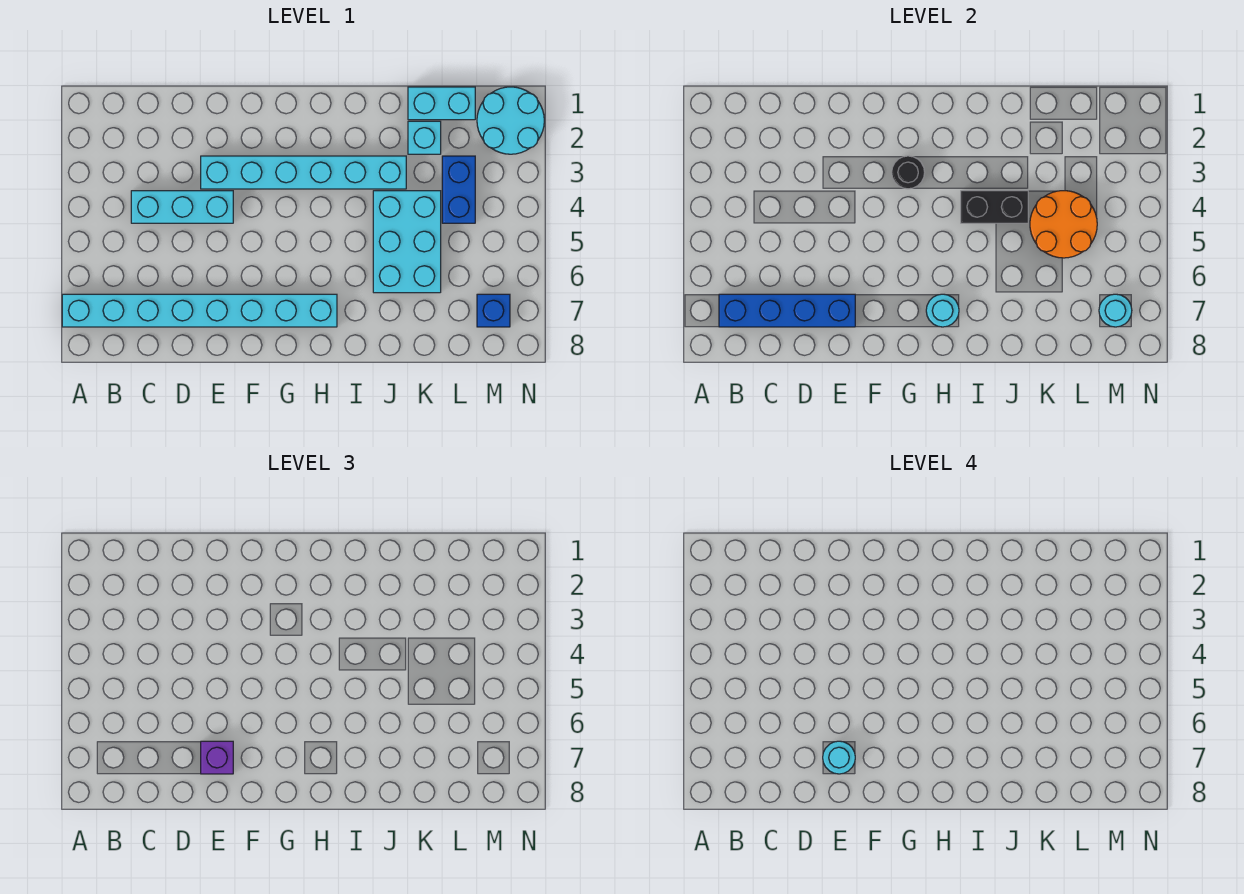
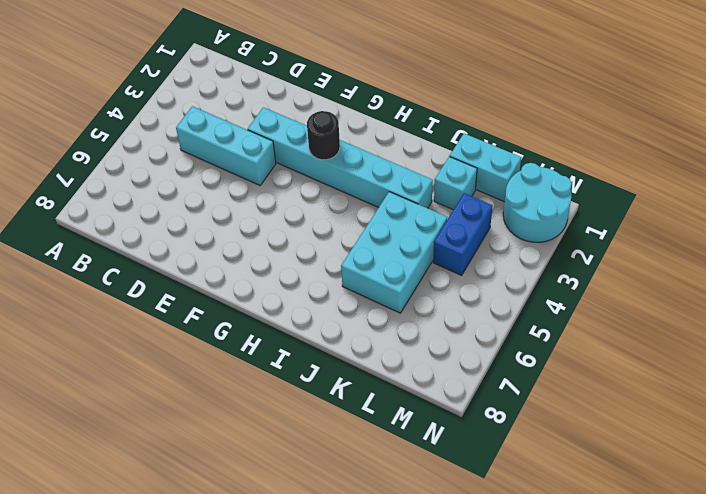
none -> cyan brick A7:H7 level 1
none -> blue brick M7 level 1
none -> blue brick B7:E7 level 2

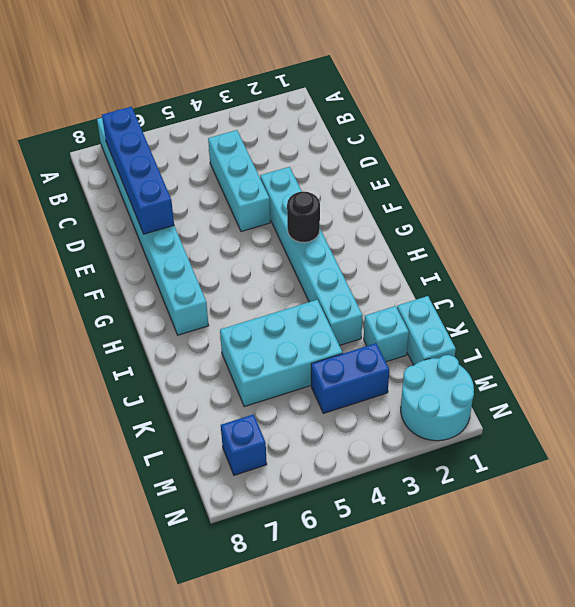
none -> cyan round brick H7 level 2
none -> black brick I4:J4 level 2
none -> orange round brick K4:L5 level 2

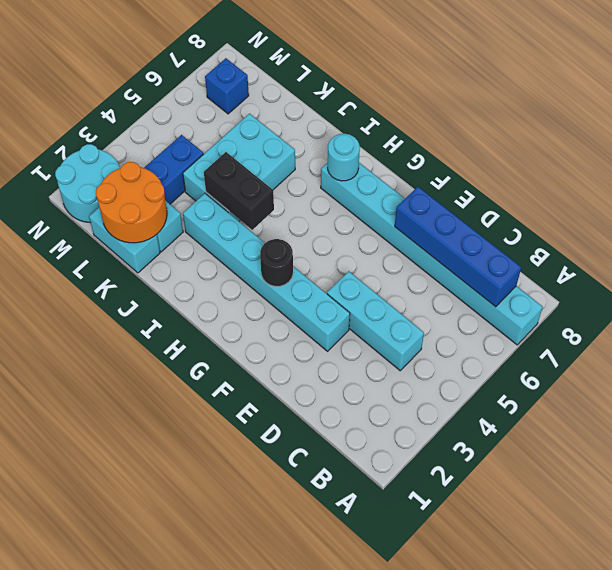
orange round brick K1:L2 level 2 -> orange round brick K4:L5 level 2
none -> cyan round brick M7 level 2
none -> purple brick E7 level 3
none -> cyan round brick E7 level 4

